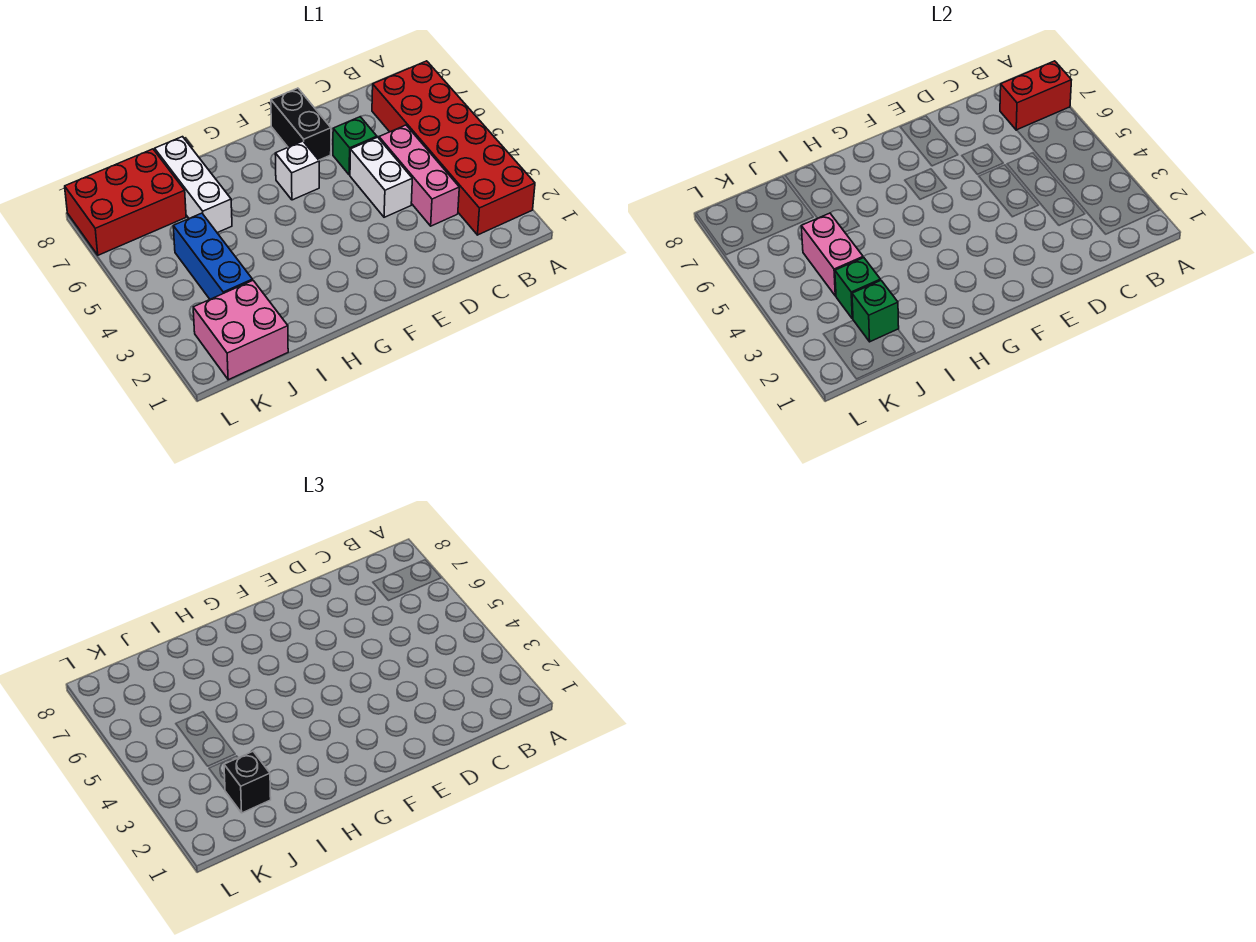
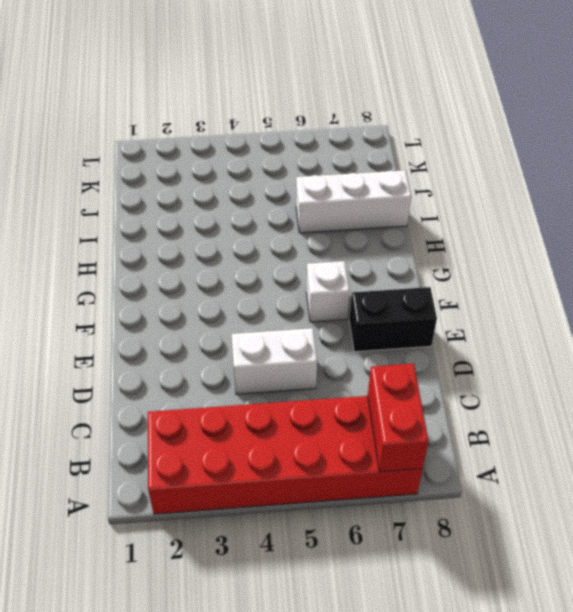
none -> pink brick C3:C5 level 1
none -> green brick D6 level 1
none -> pink brick J1:K2 level 1

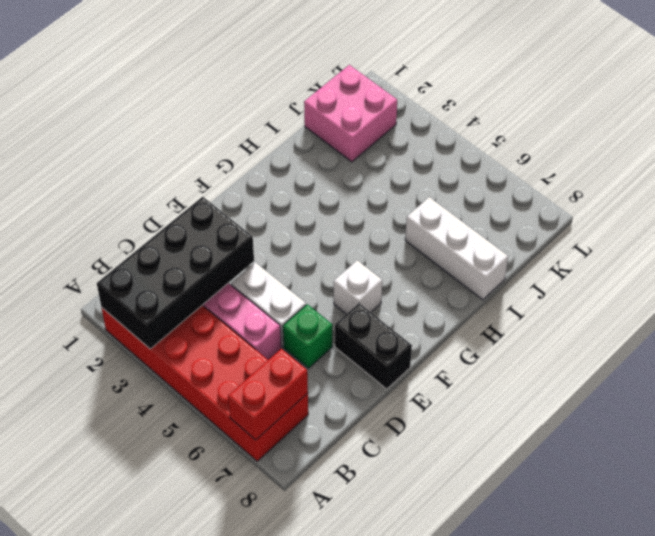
black brick A2:D3 level 2 -> none
none -> blue brick J3:J5 level 1
none -> red brick J7:L8 level 1
none -> green brick J2 level 2

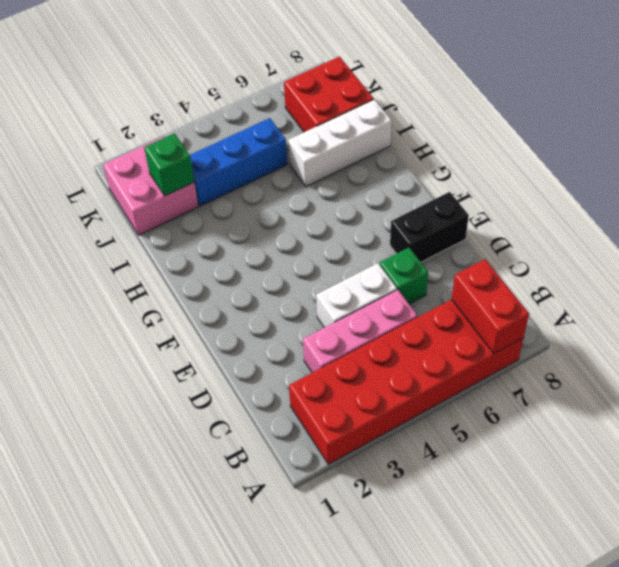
red brick J7:K8 level 1 -> red brick J7:L8 level 1
none -> white brick F6 level 1
none -> green brick J3 level 2
none -> pink brick J4:J5 level 2

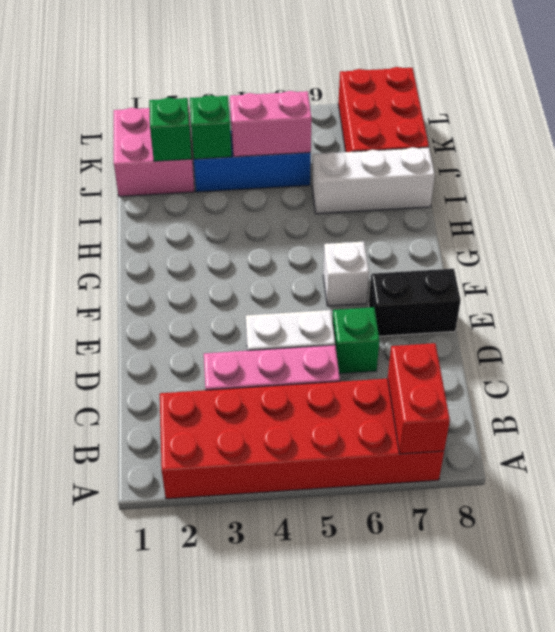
none -> black brick J2 level 3

